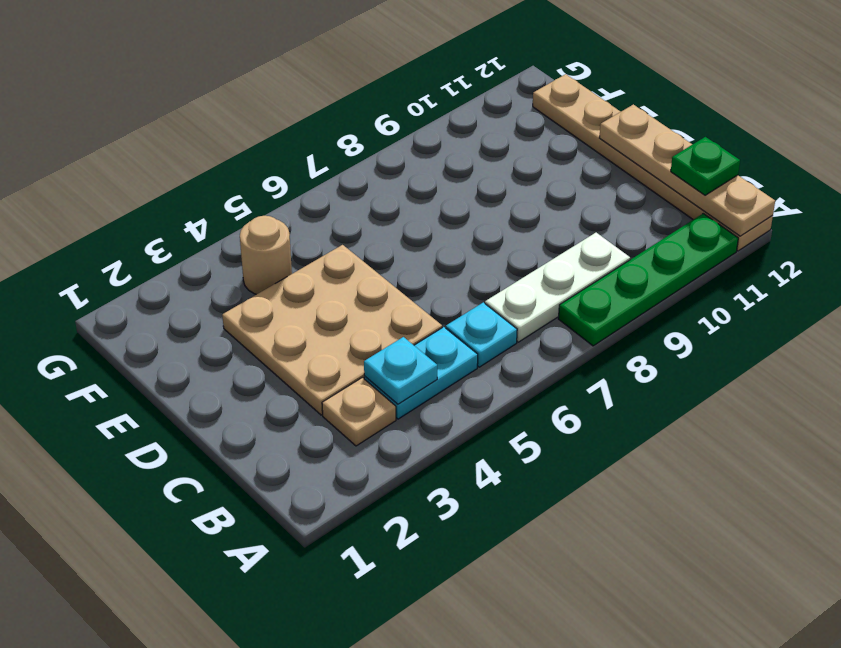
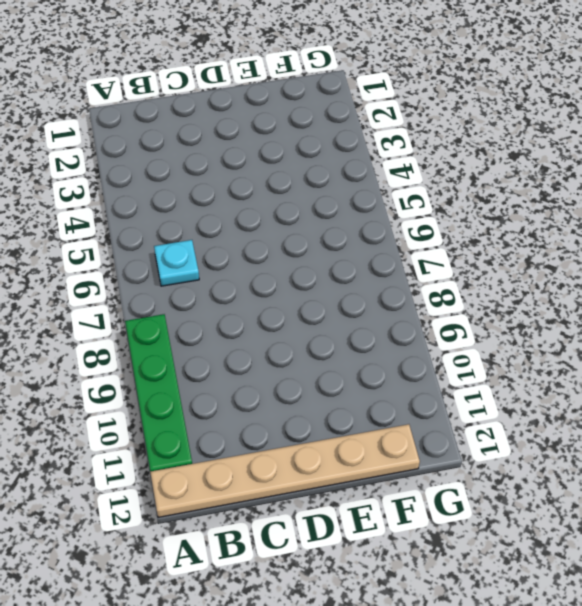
none -> tan plate B3 level 1
none -> cyan plate B4:B5 level 1

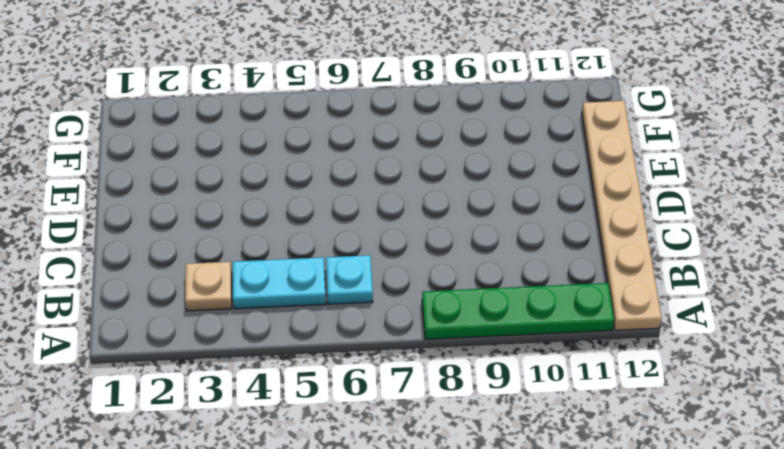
none -> white plate B7:B9 level 1
none -> tan plate C3:E5 level 1

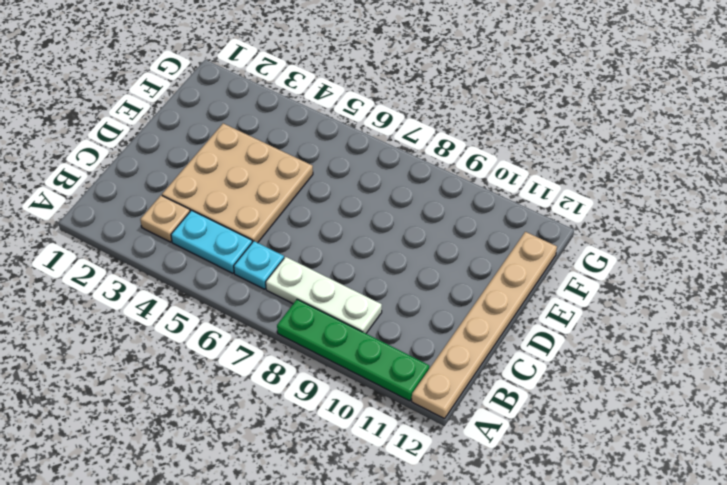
none -> tan round brick F4 level 1
none -> tan plate A12:D12 level 2

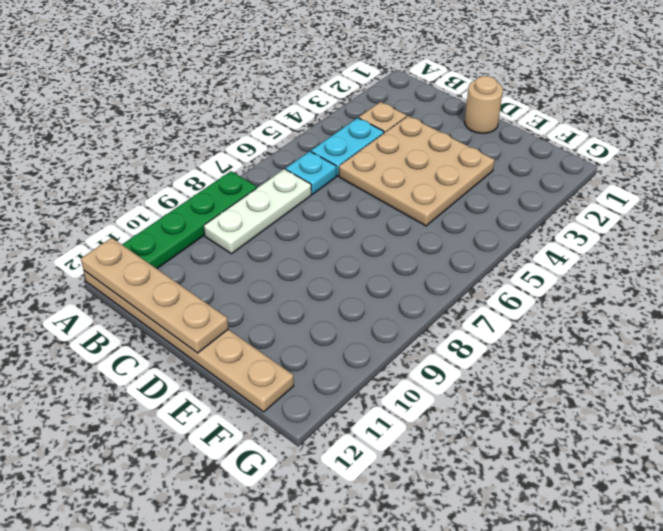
tan round brick D1 level 1 -> tan round brick F4 level 1
none -> cyan plate B4 level 2
none -> green plate B12 level 3

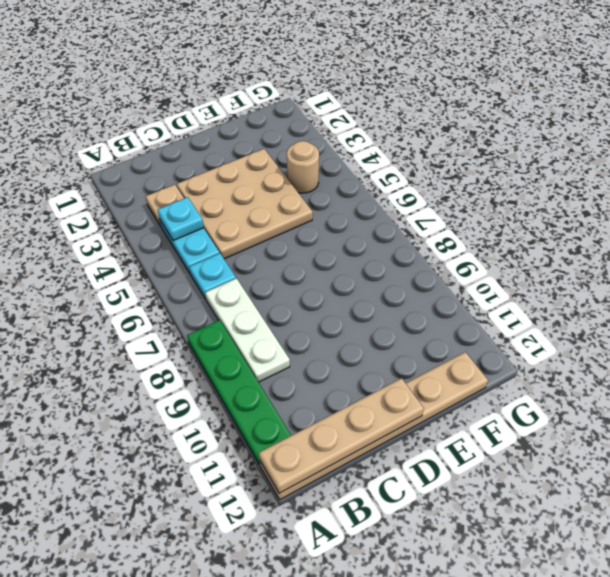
none -> green plate B12 level 3

